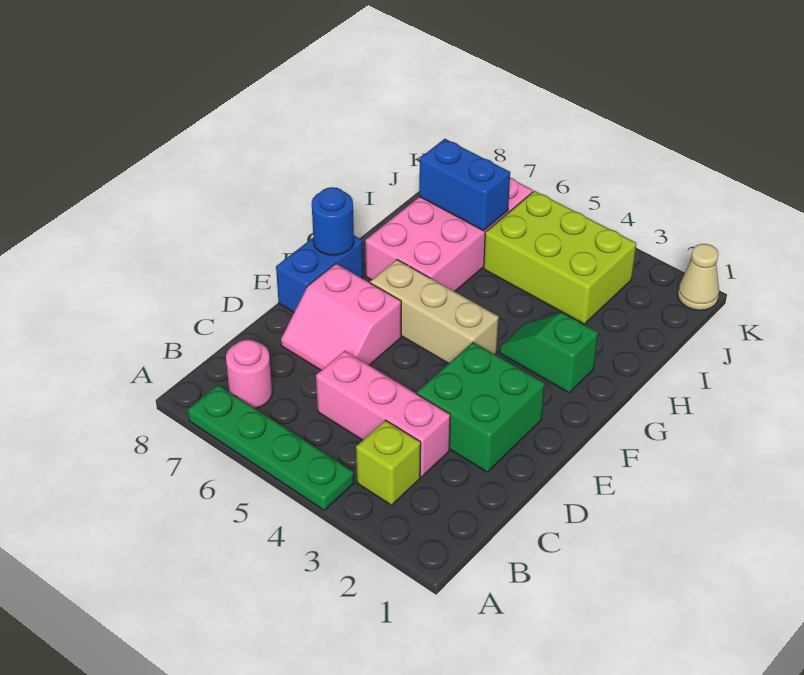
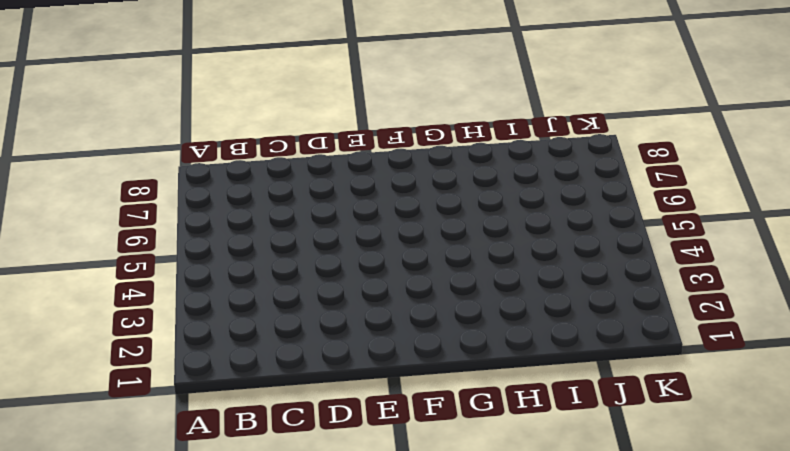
none -> green plate A4:A7 level 1
none -> lime brick B3 level 1
none -> pink round brick B7 level 1

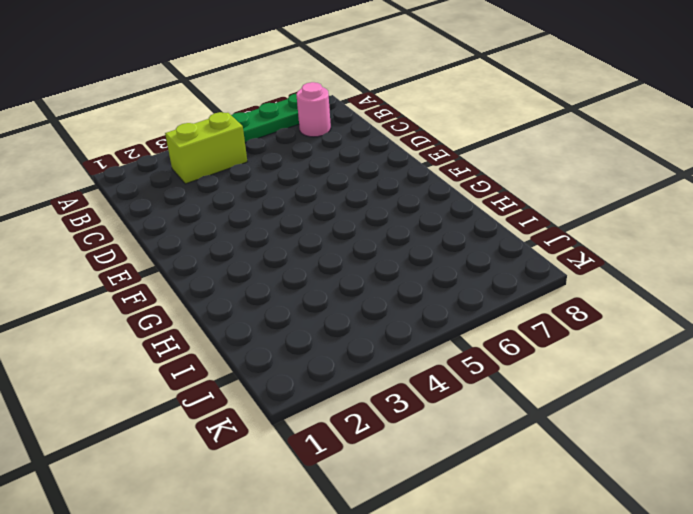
lime brick B3:B4 level 1 -> lime brick B3 level 1
none -> pink brick C3:C5 level 1
none -> green brick D2:E3 level 1
none -> pink slope D6:E7 level 1 top E

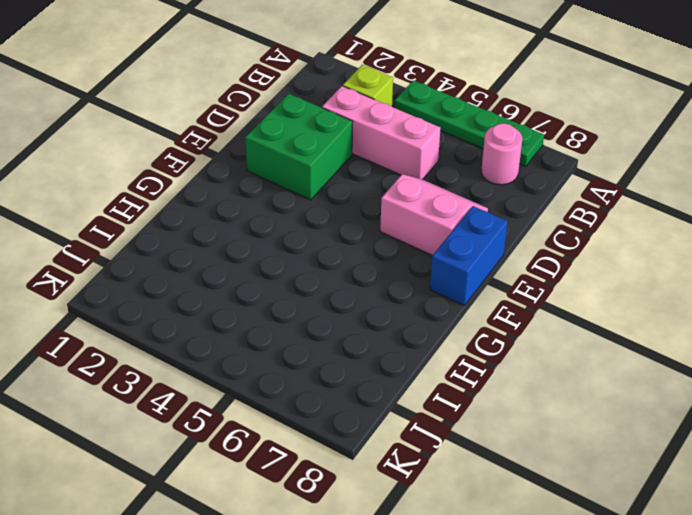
none -> tan brick F4:F6 level 1
none -> green slope G2:G3 level 1 top 2
none -> pink brick G6:J7 level 1

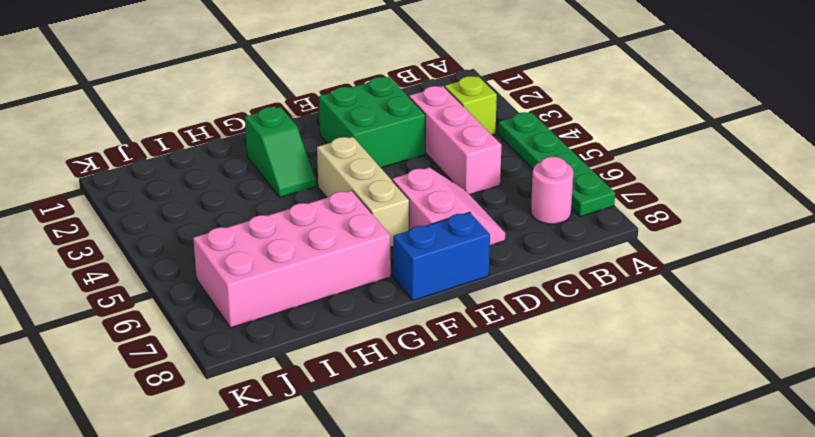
none -> lime brick I3:J5 level 1
none -> tan cone K1 level 1
none -> blue round brick F8 level 2

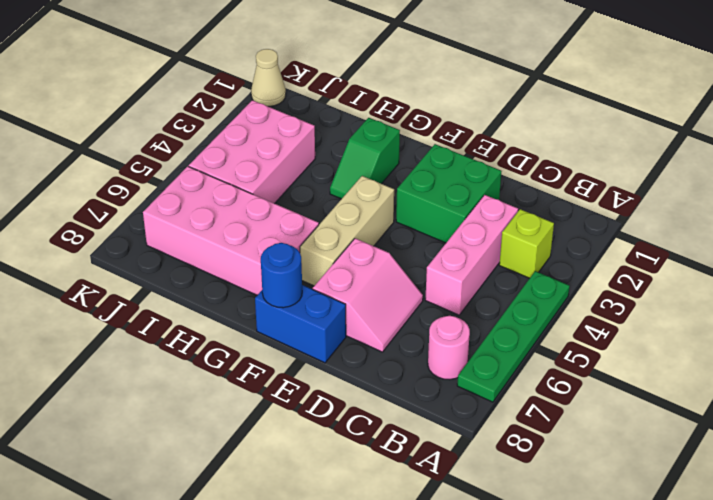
pink brick I3:J5 level 1 -> lime brick I3:J5 level 1
none -> blue brick I6:I7 level 2

